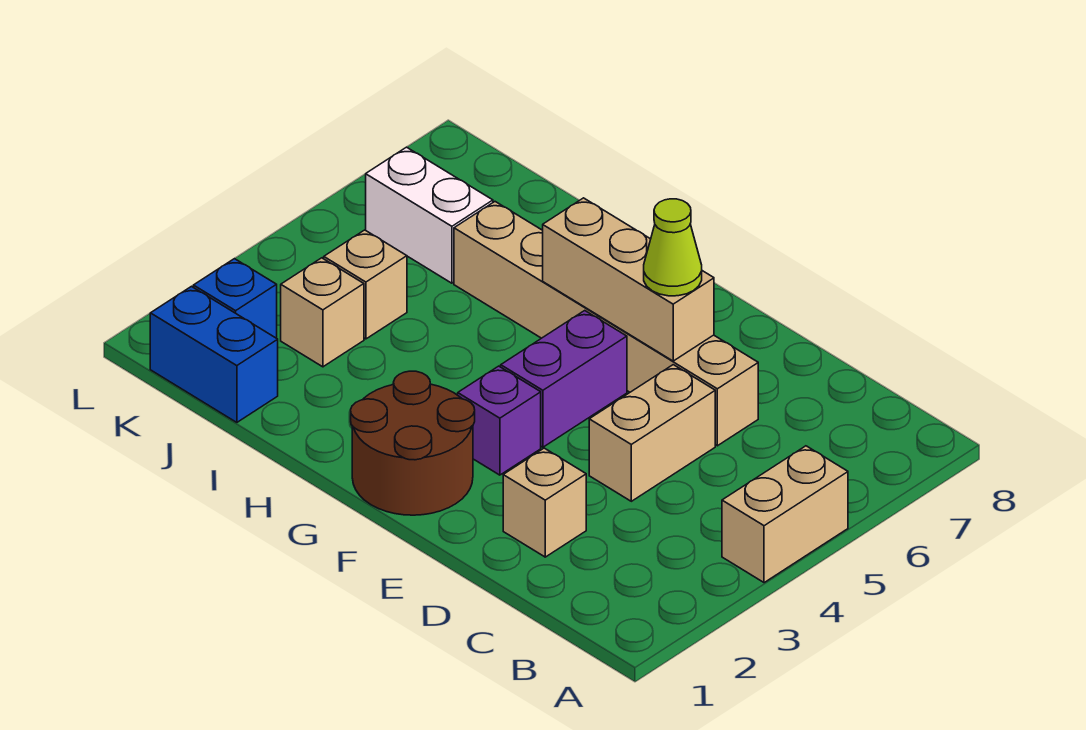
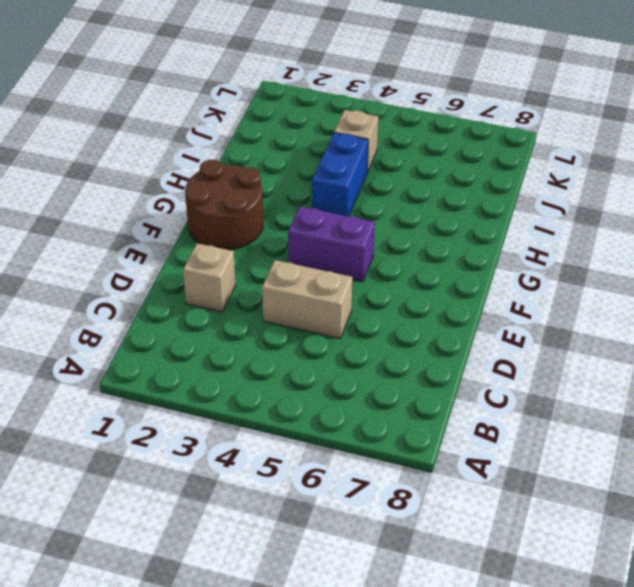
blue brick H4:I4 level 1 -> blue brick J1:K1 level 1
none -> tan brick A4:A5 level 1
none -> tan brick D6:I6 level 1
none -> purple brick F3 level 1

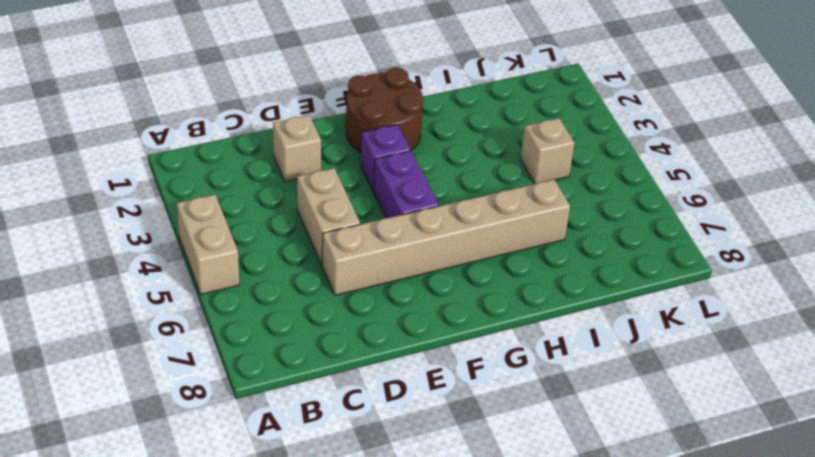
none -> blue brick J1:K1 level 1
none -> tan brick J3 level 1
none -> white brick J6:K6 level 1

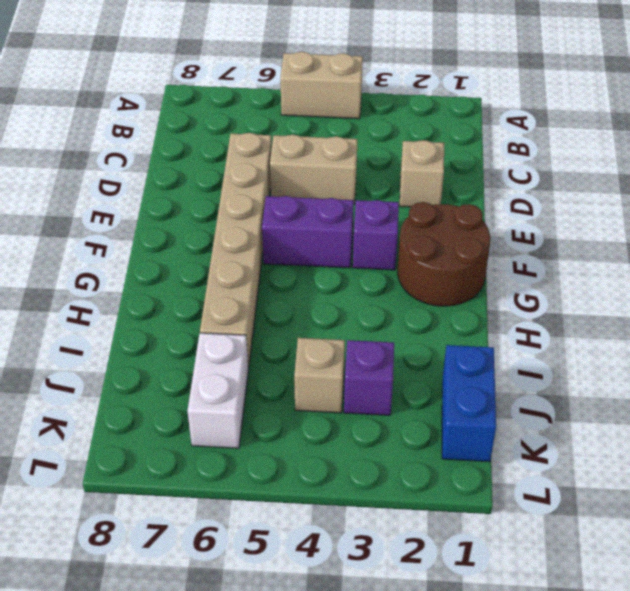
purple brick J3 level 1 -> tan brick J3 level 1
none -> blue brick K2 level 1
none -> tan brick E6:G6 level 2
none -> lime cone E6 level 3

